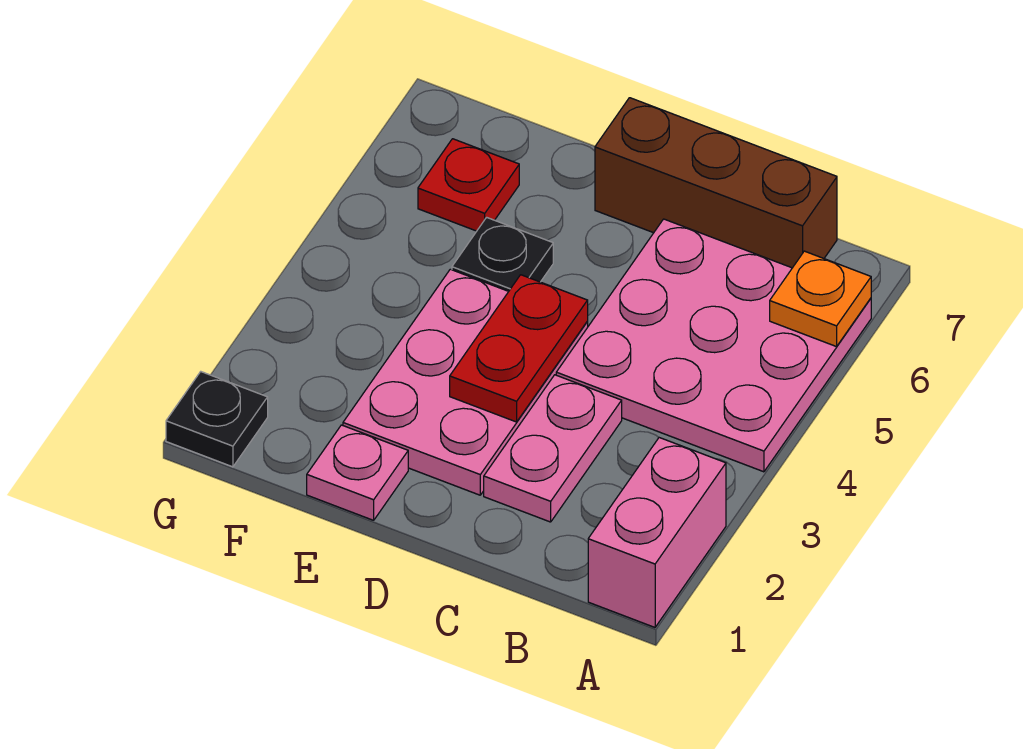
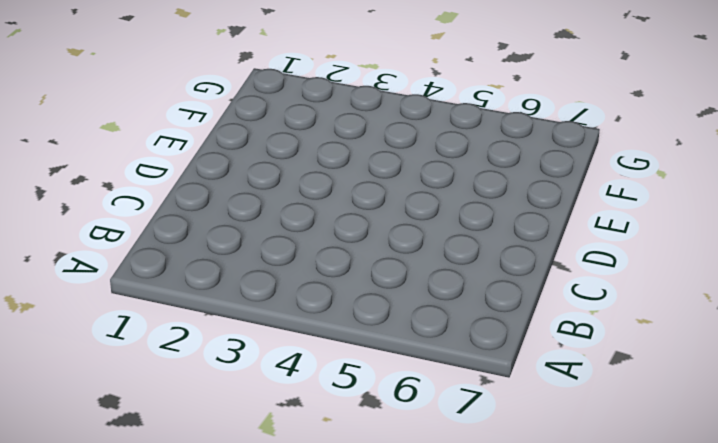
none -> pink brick A1:A2 level 1
none -> pink plate A4:C6 level 1

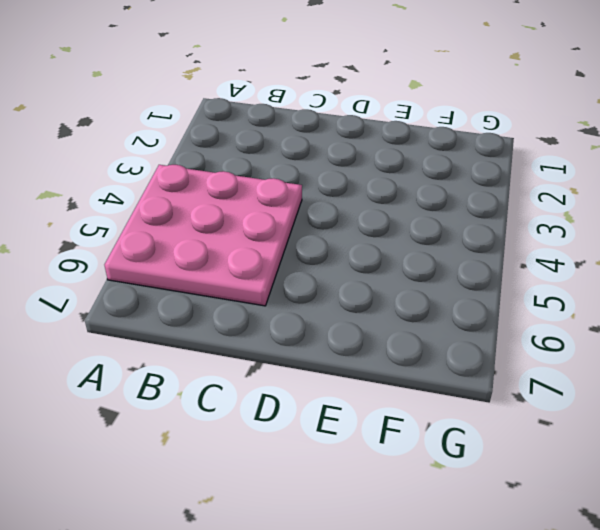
none -> pink brick A1:A2 level 1
none -> brown brick B7:D7 level 1

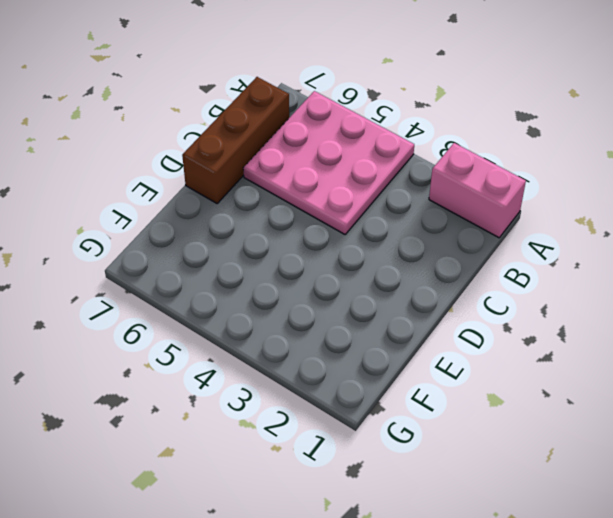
none -> pink plate C2:C3 level 1
none -> pink plate D2:E4 level 1

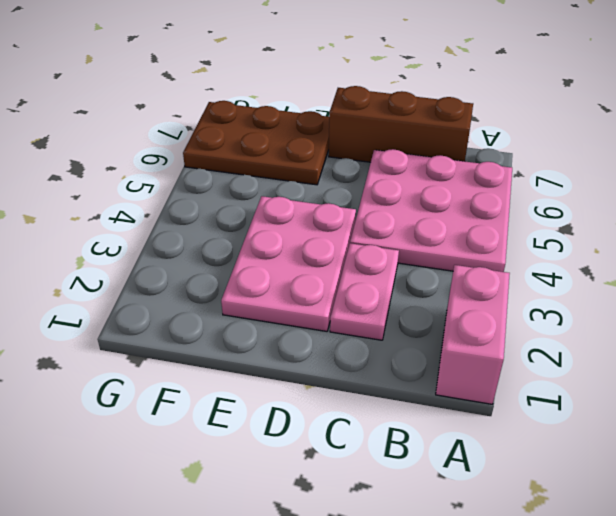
brown plate E6:G7 level 1 -> red plate F6 level 1
none -> pink plate E1 level 1
none -> black plate E5 level 1

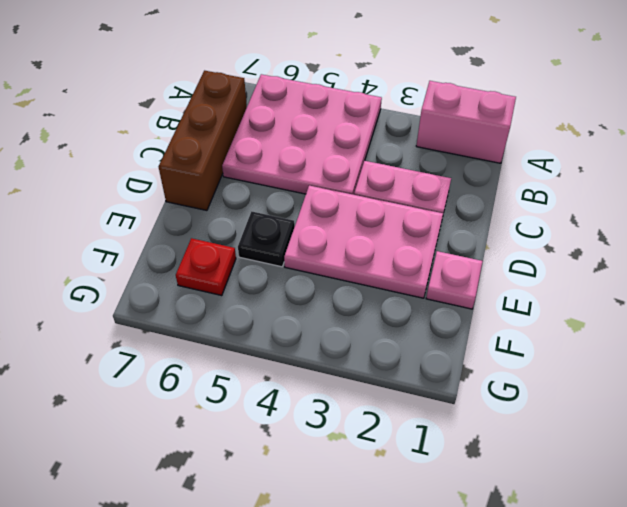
none -> black plate G1 level 1
none -> orange plate A6 level 2

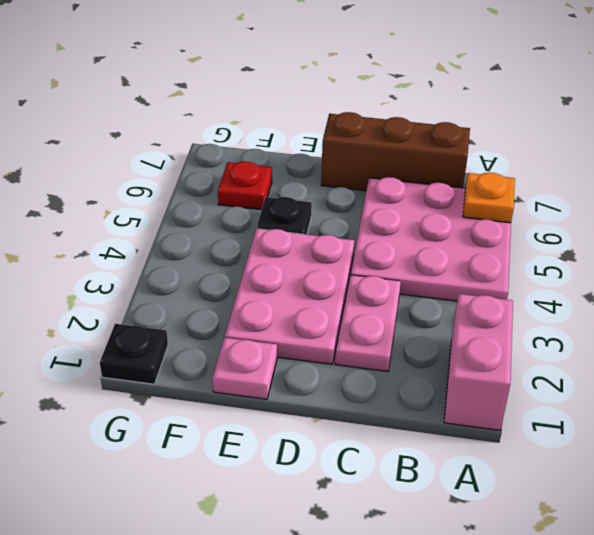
none -> red plate D3:D4 level 2

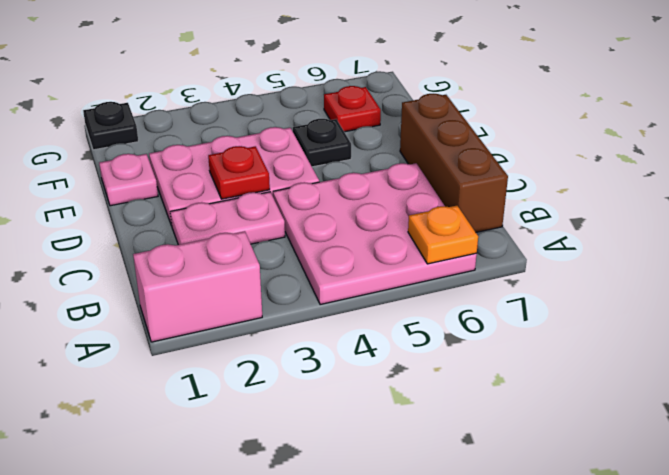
red plate D3 level 2 -> red plate D3:D4 level 2

